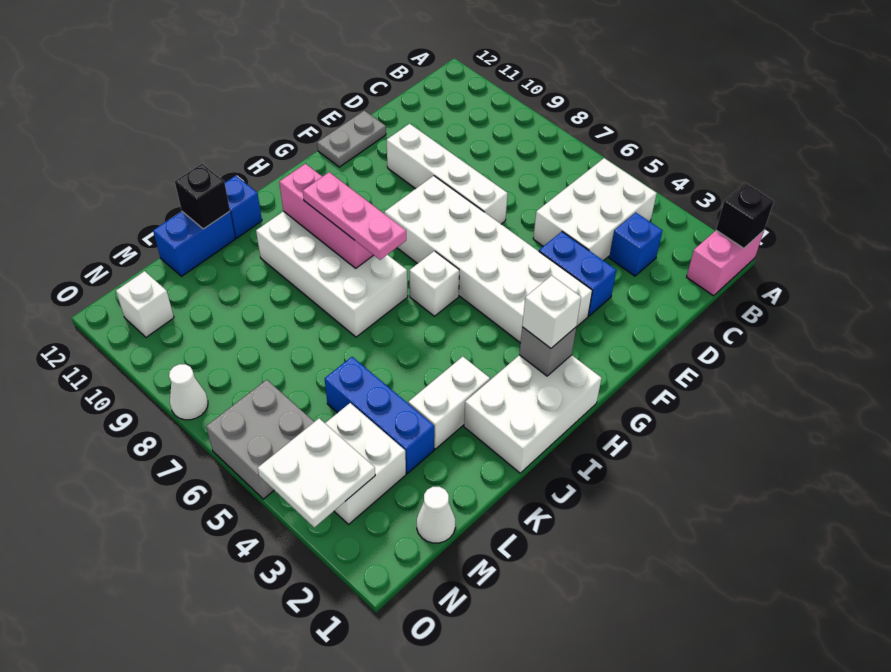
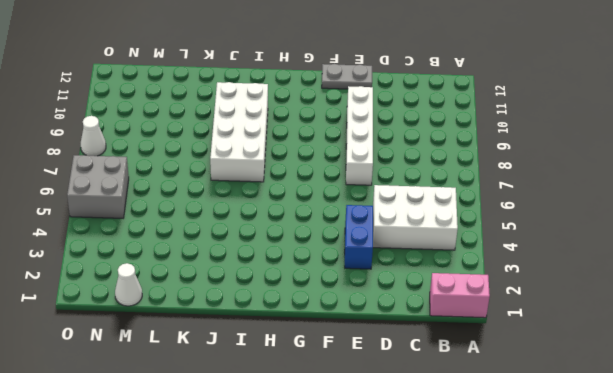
none -> blue brick C3 level 1
none -> white brick F3:G8 level 1
none -> white brick H1:J2 level 1

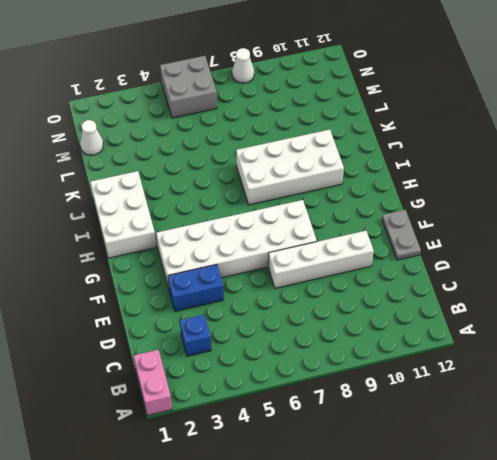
none -> white brick B4:D5 level 1
none -> white brick H6 level 1
none -> white brick J3:K3 level 1

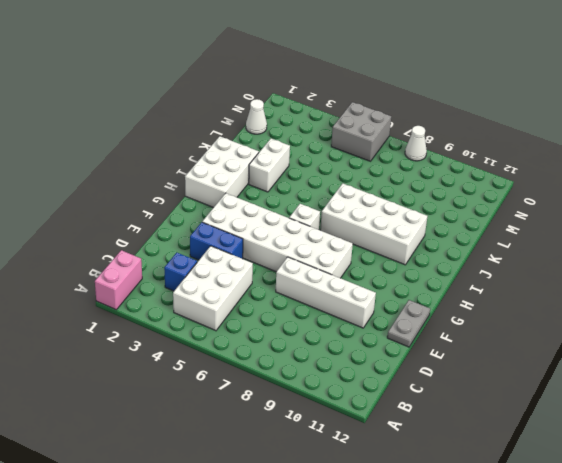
none -> blue brick J12 level 1
none -> blue brick K12:L12 level 1
none -> blue brick L3:L5 level 1

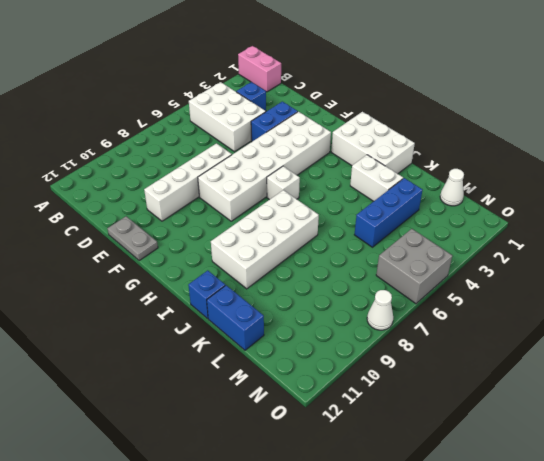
none -> white brick M3:N4 level 1
none -> white brick N11 level 1
none -> black brick A1 level 2

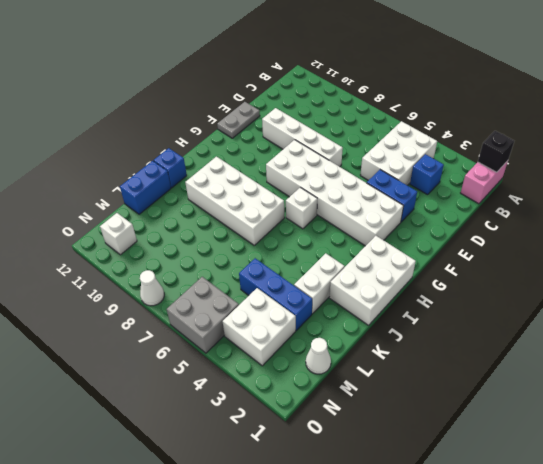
none -> grey brick H2 level 2
none -> pink brick I8:I10 level 2
none -> black brick K12 level 2

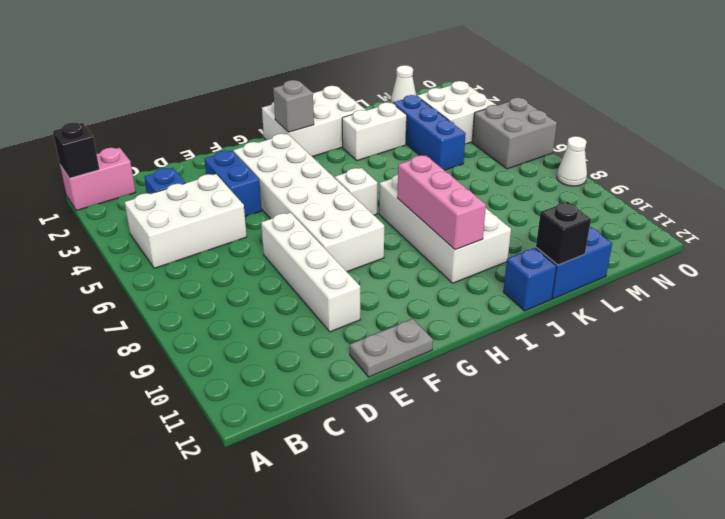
none -> white brick N11 level 1
none -> white plate N3:O4 level 2
none -> white brick H2 level 3

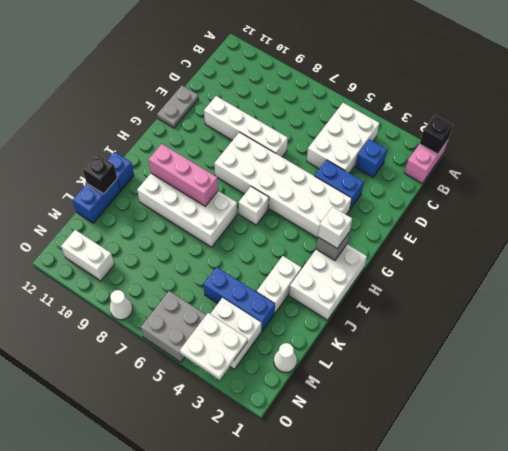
white brick N10:N11 level 1 -> white brick N11 level 1
none -> pink plate I7:I9 level 3

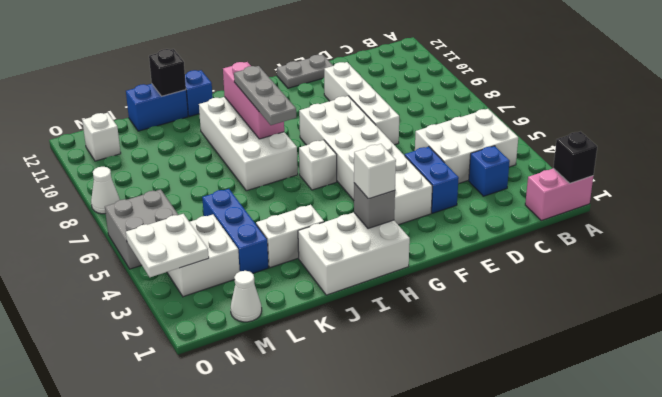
grey plate I7:I9 level 3 -> pink plate I7:I9 level 3

